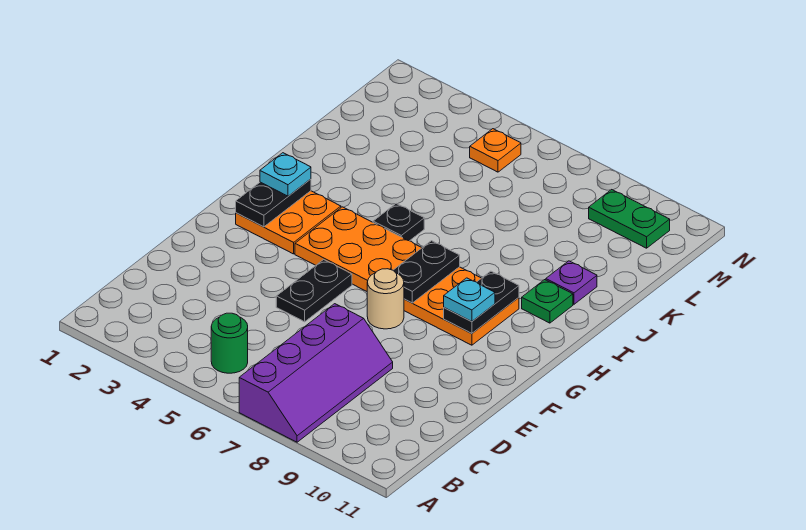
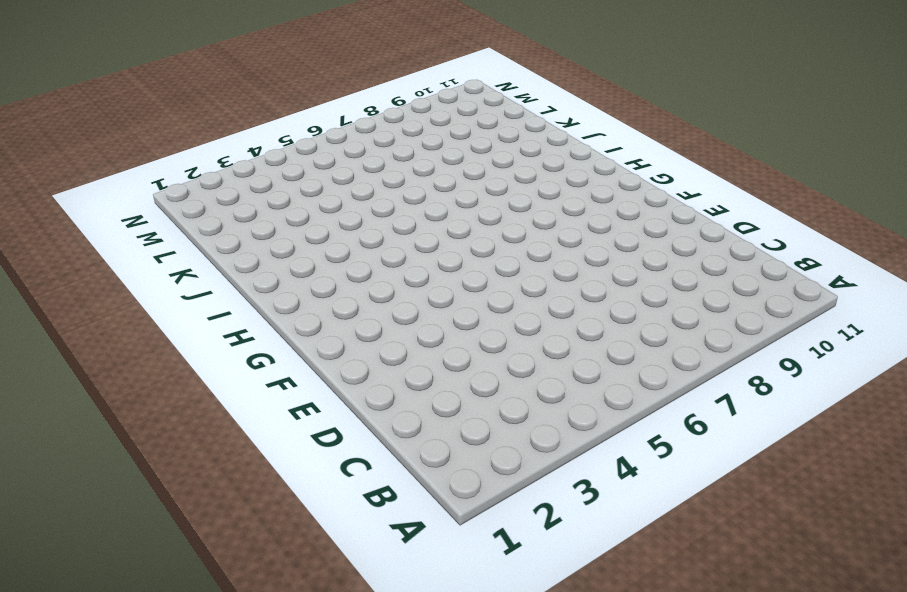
none -> purple slope A7:D8 level 1 top 7
none -> green round brick B5 level 1
none -> black plate E5:F5 level 1

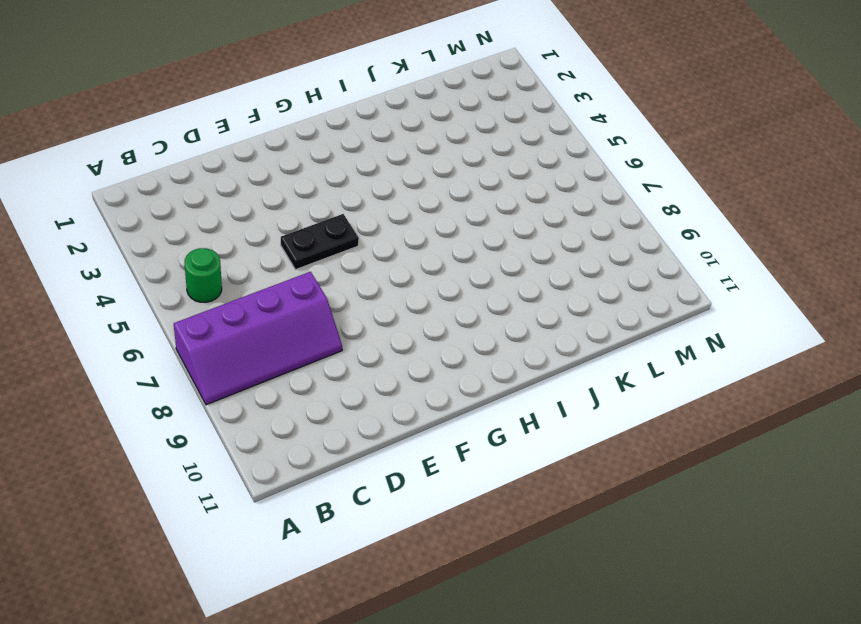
none -> tan round brick F7 level 1
none -> orange plate G2:H3 level 1
none -> orange plate G4:H9 level 1

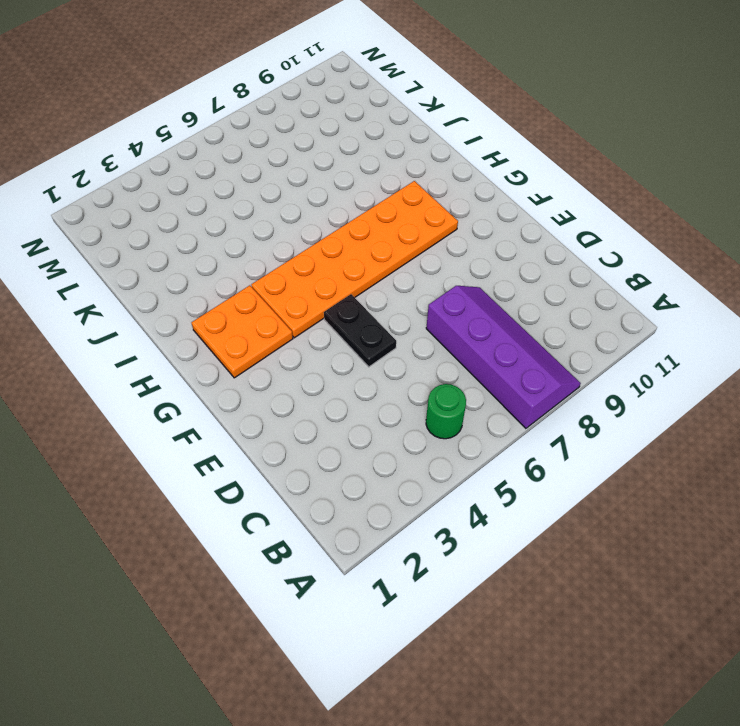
none -> tan round brick F7 level 1
none -> black plate I5 level 1
none -> green plate I10 level 1

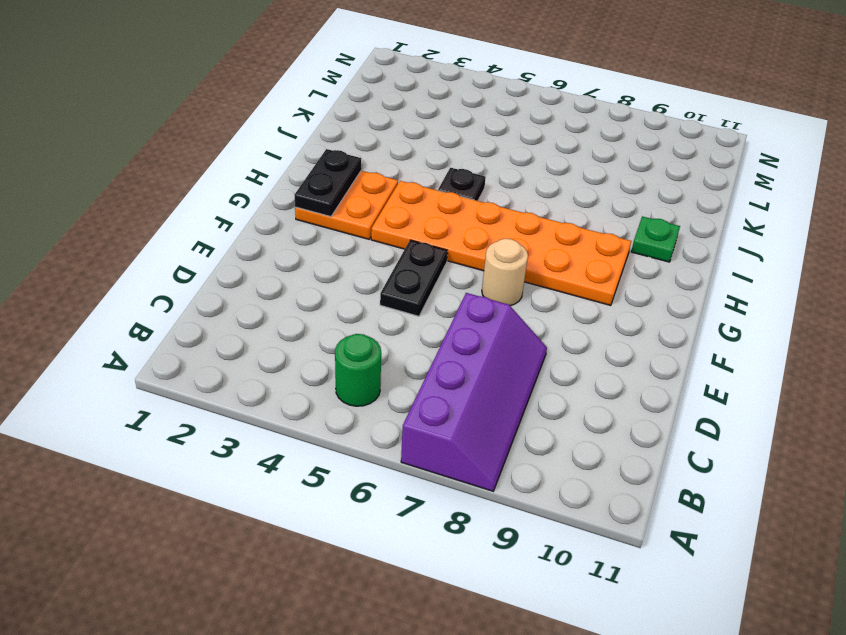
none -> purple plate J10 level 1
none -> orange plate M5 level 1
none -> green plate M9:M10 level 1

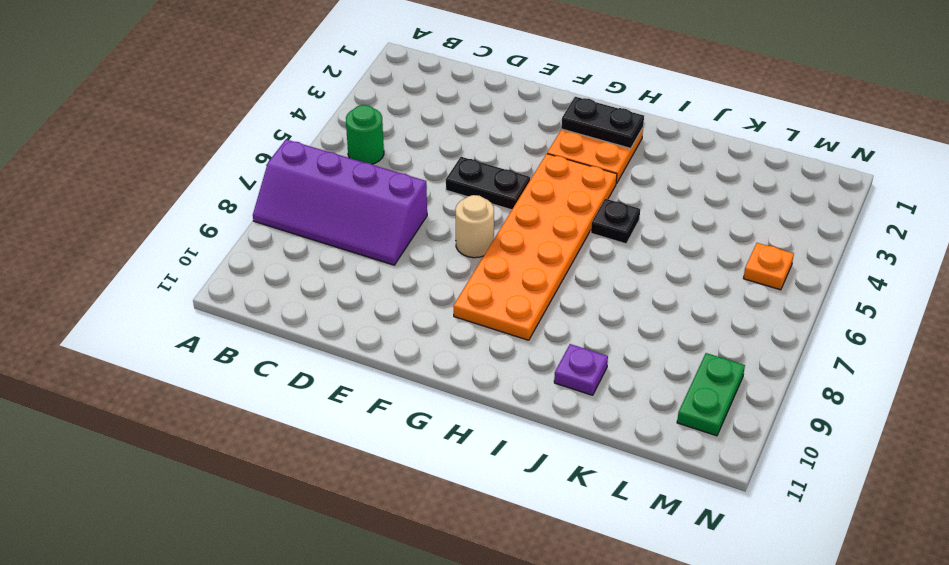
none -> green plate I10 level 1
none -> black plate G7:H7 level 2
none -> black plate G9:H9 level 2

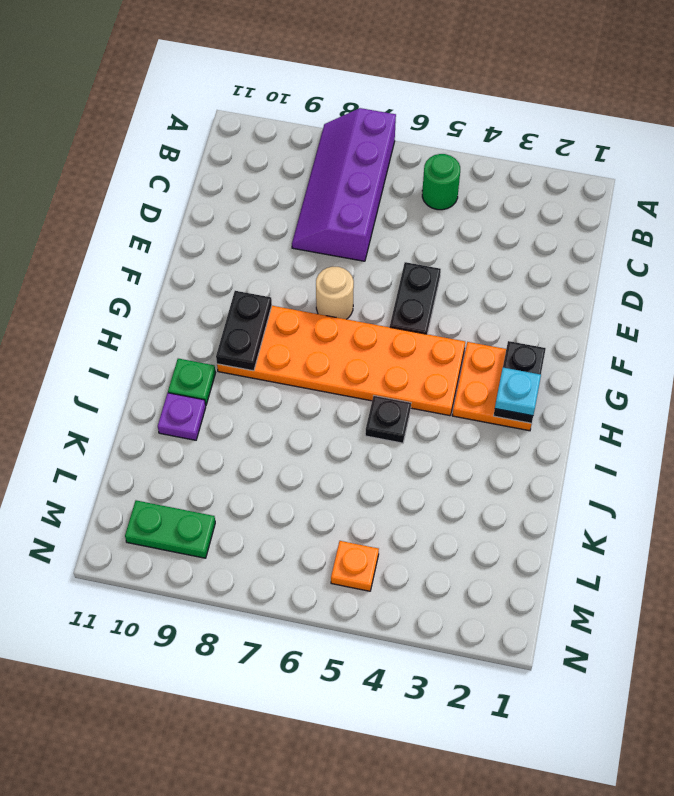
none -> black plate G7:H7 level 2
none -> cyan plate G9 level 3

